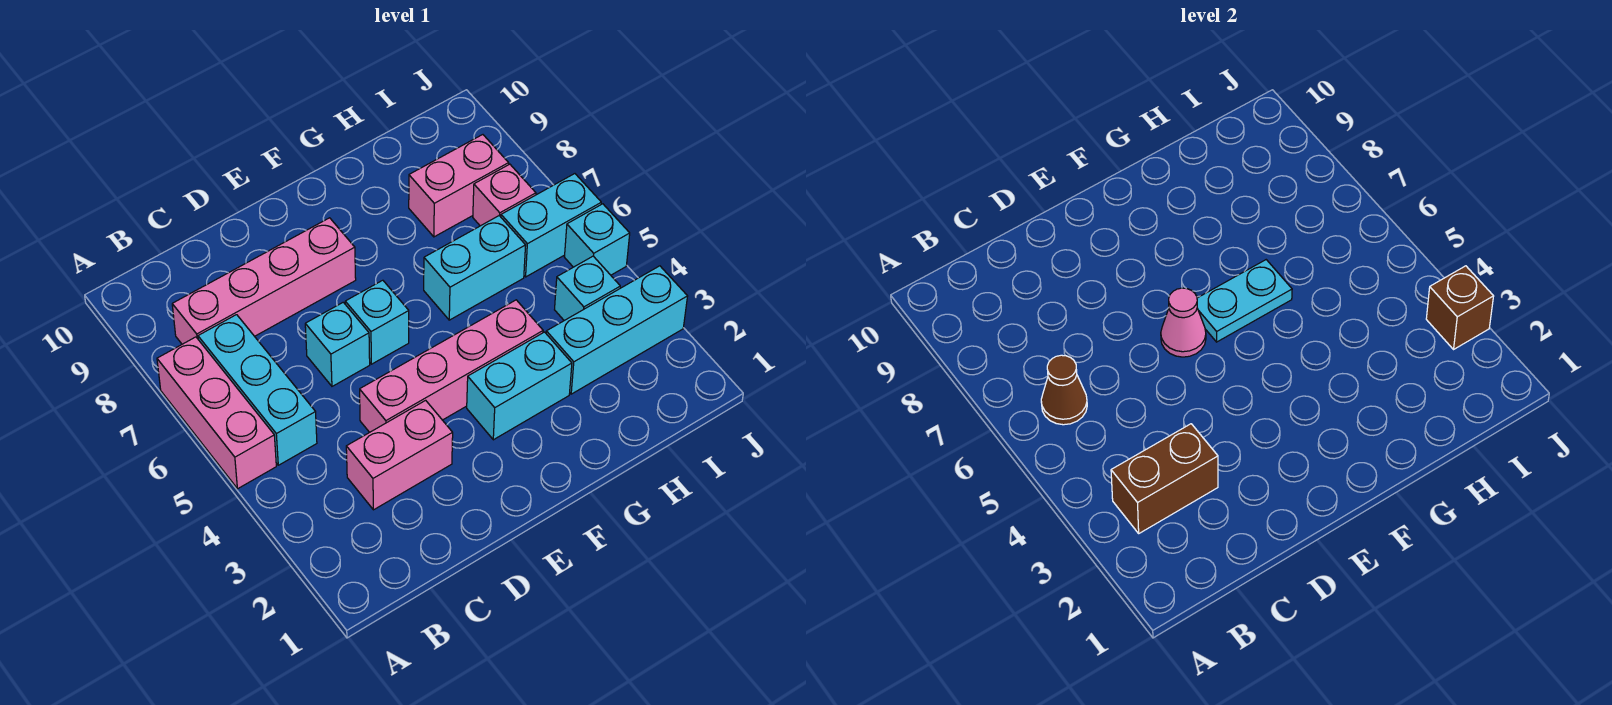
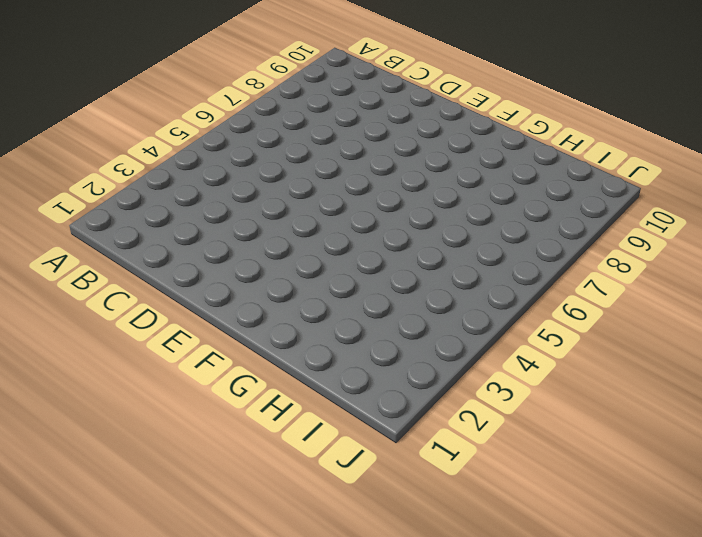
none -> pink brick A5:A7 level 1
none -> cyan brick B5:B7 level 1
none -> pink brick B8:E8 level 1

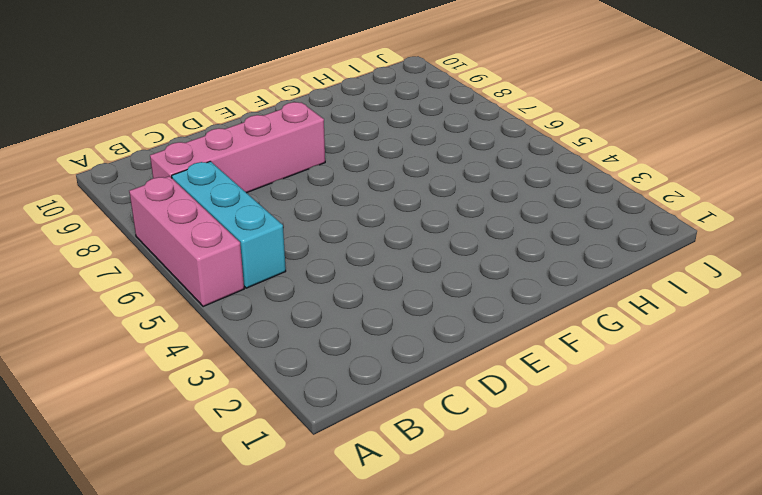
none -> pink brick C3:D3 level 1
none -> pink brick D4:G4 level 1
none -> cyan brick D6 level 1

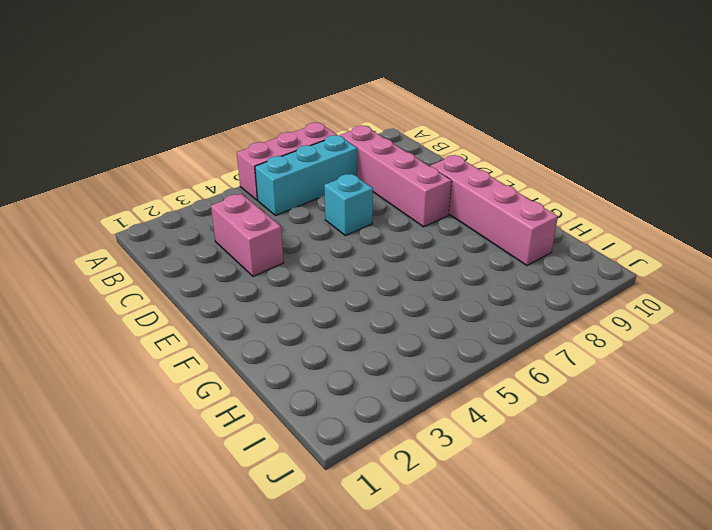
pink brick E9:H9 level 1 -> pink brick D4:G4 level 1
none -> cyan brick E6 level 1
none -> cyan brick F3:G3 level 1
none -> cyan brick G6:H6 level 1

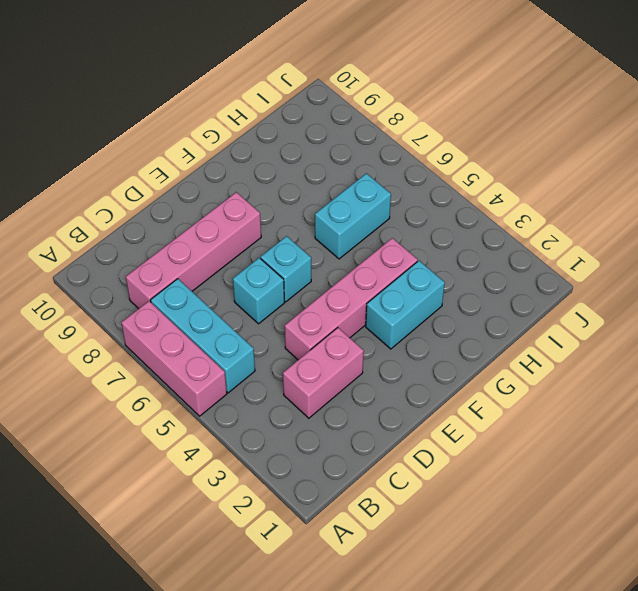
none -> cyan brick H3:J3 level 1
none -> pink brick H8:I8 level 1
none -> cyan brick I4 level 1

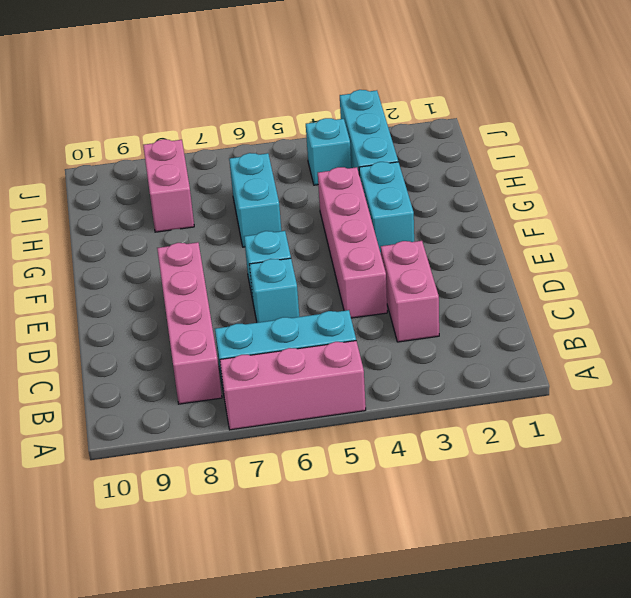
none -> cyan brick I6:J6 level 1
none -> pink brick I7 level 1
none -> cyan brick J5 level 1

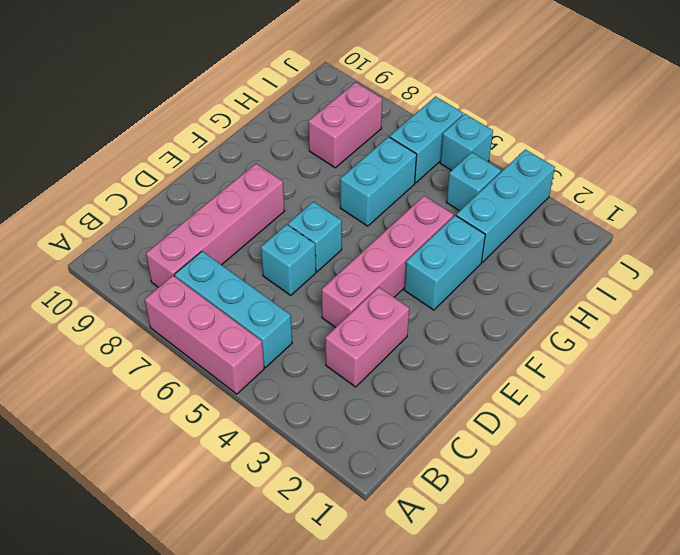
none -> pink brick I7 level 1
none -> brown brick B3:C3 level 2
none -> brown cone B6 level 2

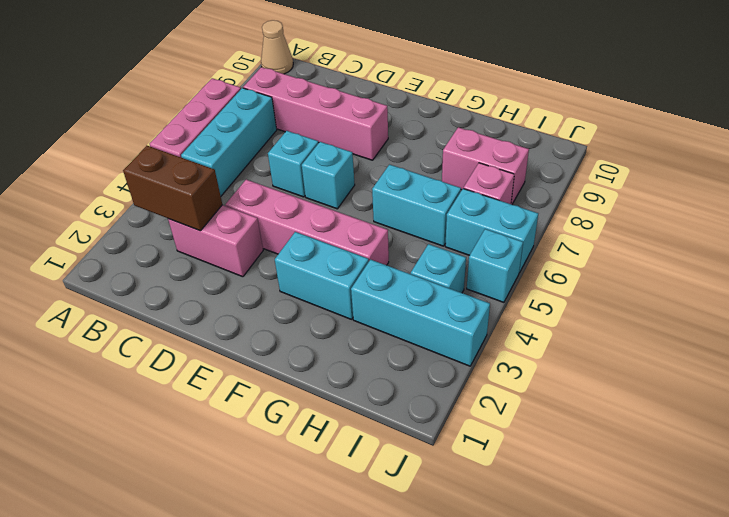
tan cone A10 level 1 -> none
none -> brown cone B6 level 2
none -> pink cone E6 level 2
none -> cyan plate F6:G6 level 2

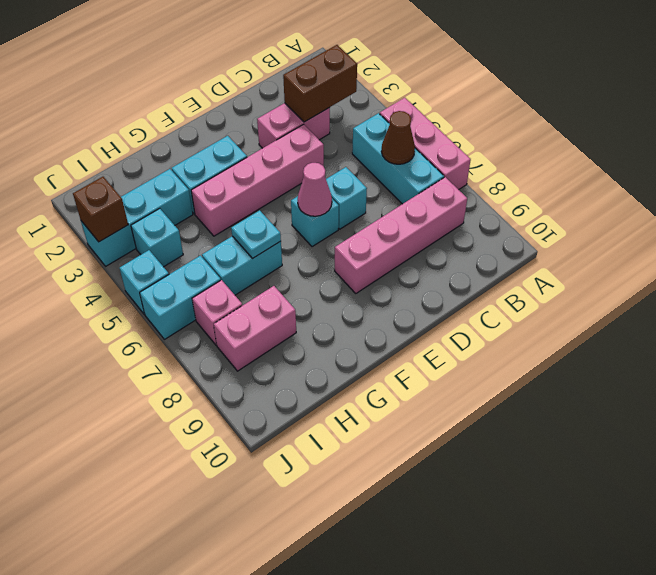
cyan plate G6 level 2 -> cyan plate F6:G6 level 2

